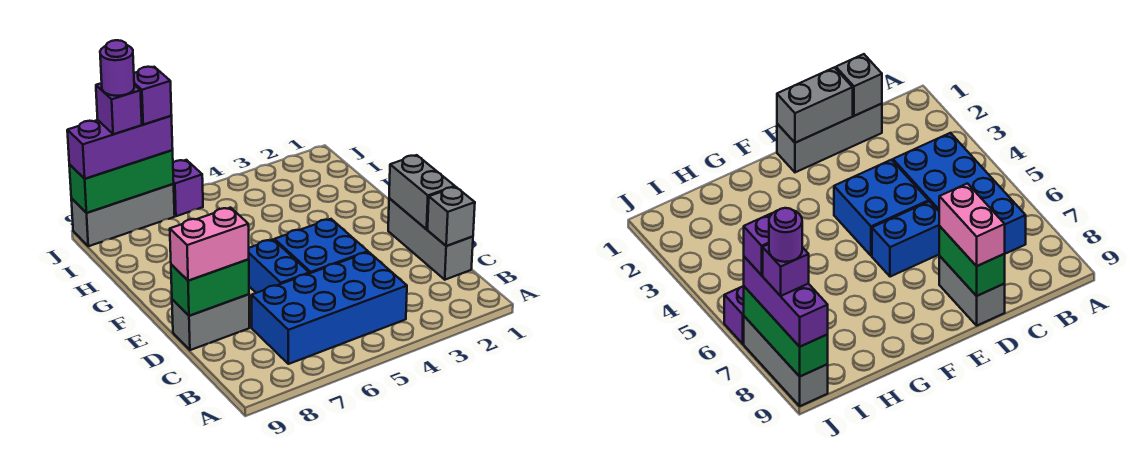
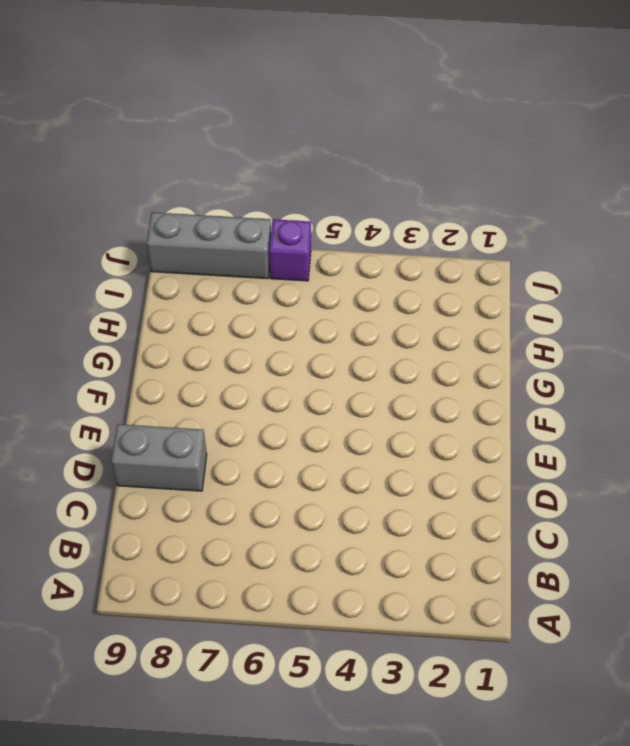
none -> blue brick B4:C7 level 1
none -> grey brick C1:E1 level 1
none -> blue brick D4:E5 level 1

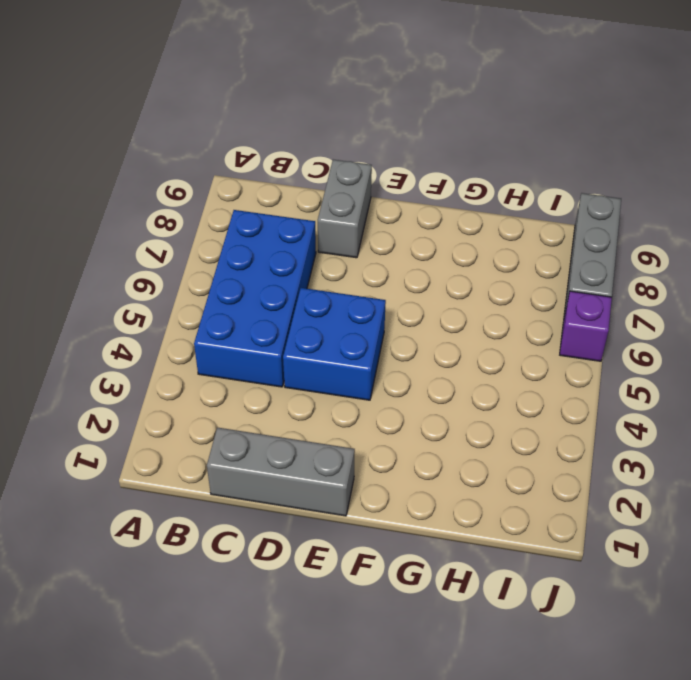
none -> blue brick D6:E6 level 1
none -> grey brick C1 level 2
none -> grey brick D1:E1 level 2

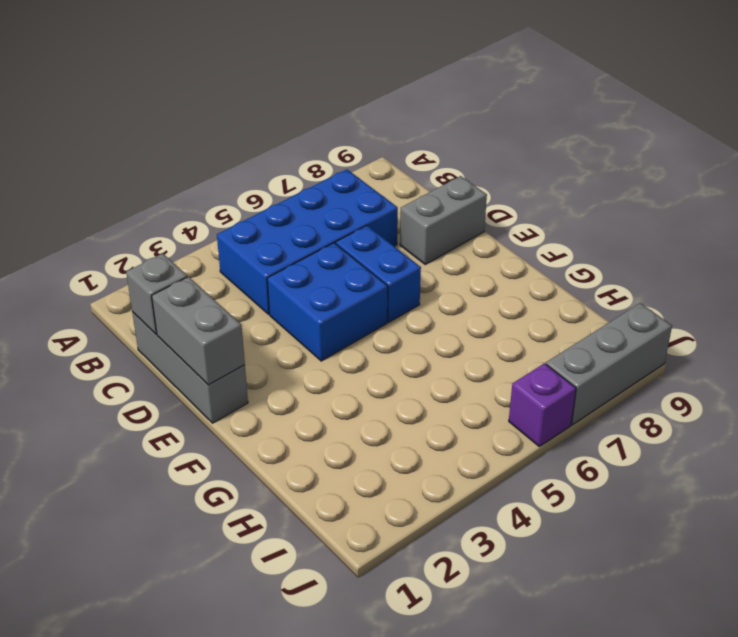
none -> green brick D8:D9 level 2
none -> green brick J7:J9 level 2
none -> pink brick D8:D9 level 3

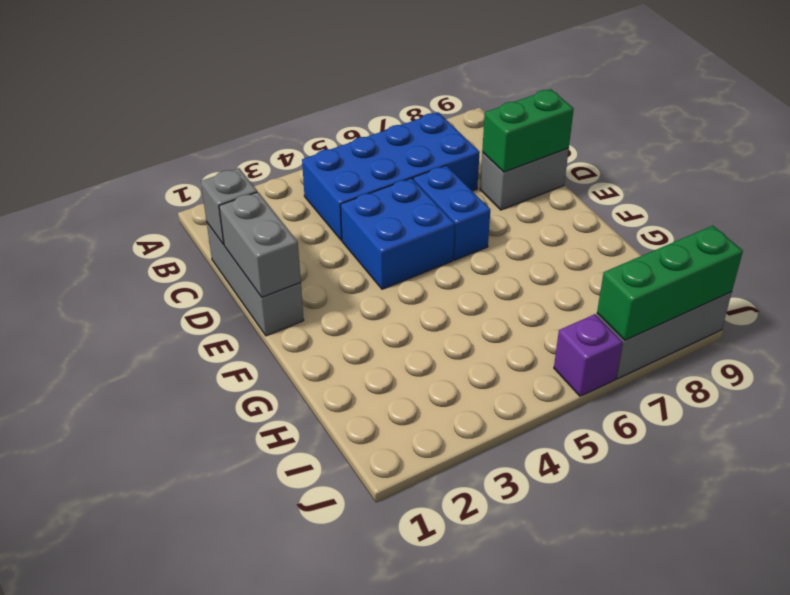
none -> pink brick D8:D9 level 3
none -> purple brick J7:J9 level 3
none -> purple brick J7 level 4

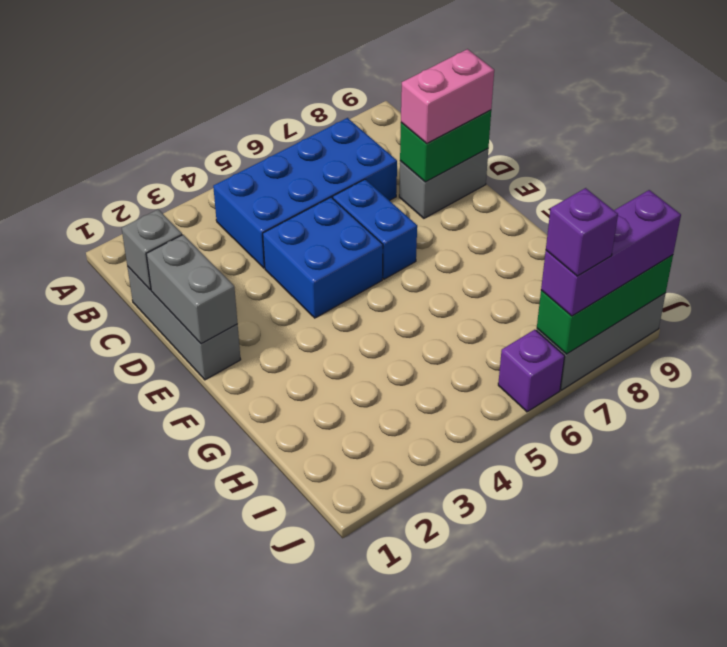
none -> purple brick J8 level 4
none -> purple round brick J8 level 5

